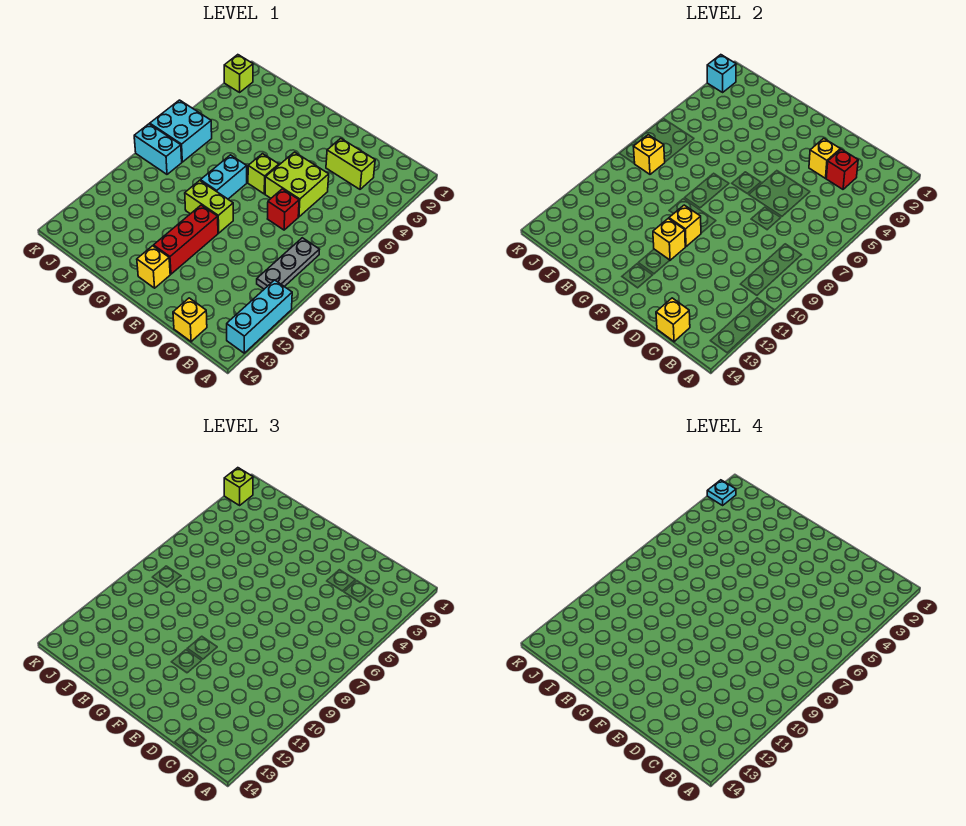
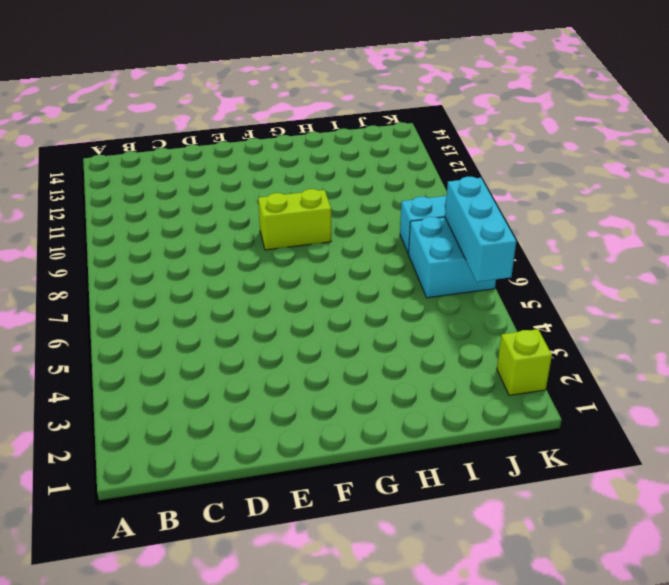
cyan brick K5:K7 level 2 -> cyan brick A11:A13 level 1
none -> grey plate B8:B10 level 1
none -> lime brick C3:D3 level 1
none -> yellow brick C14 level 1

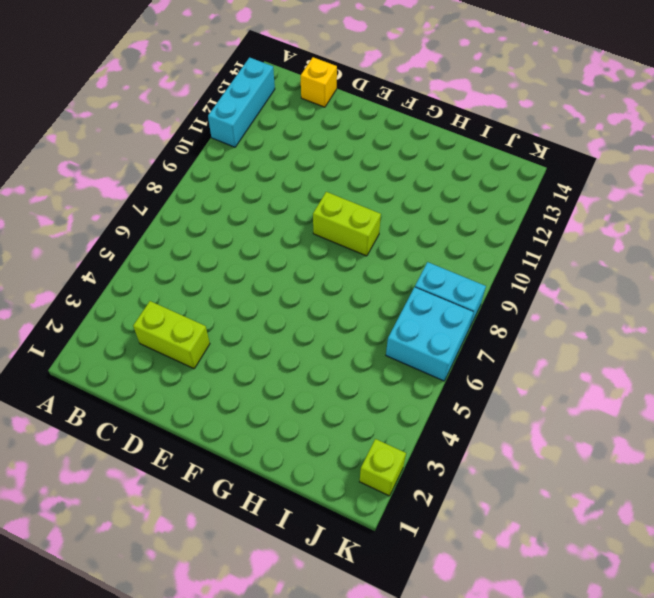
none -> grey plate B8:B10 level 1
none -> lime brick D5:E6 level 1
none -> red brick D7 level 1

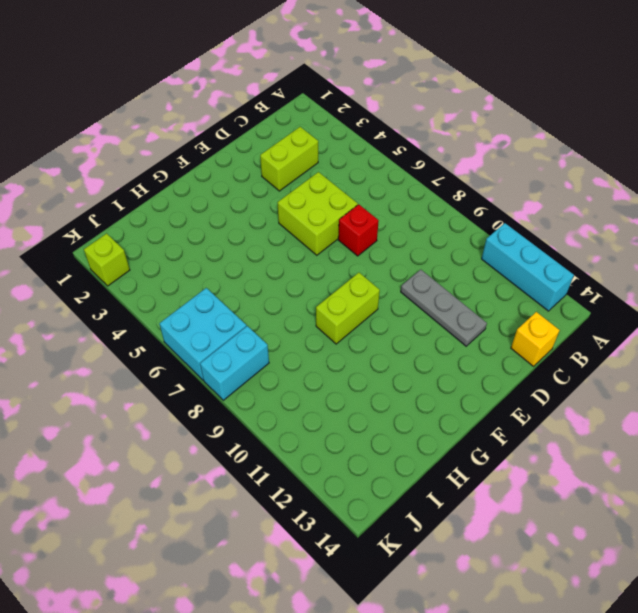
grey plate D10:D12 level 1 -> grey plate B8:B10 level 1
none -> lime brick F6 level 1
none -> red brick F10:F12 level 1
none -> yellow brick F13 level 1

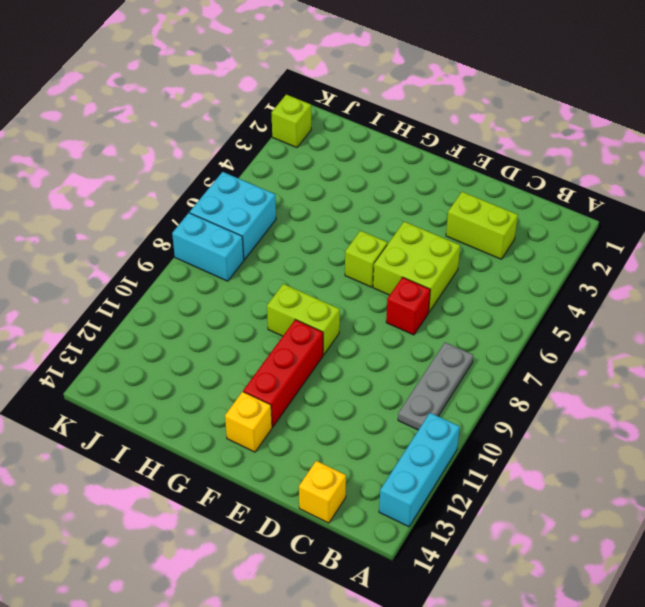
none -> cyan brick G7:G8 level 1
none -> red brick C3 level 2
none -> yellow brick C14 level 2

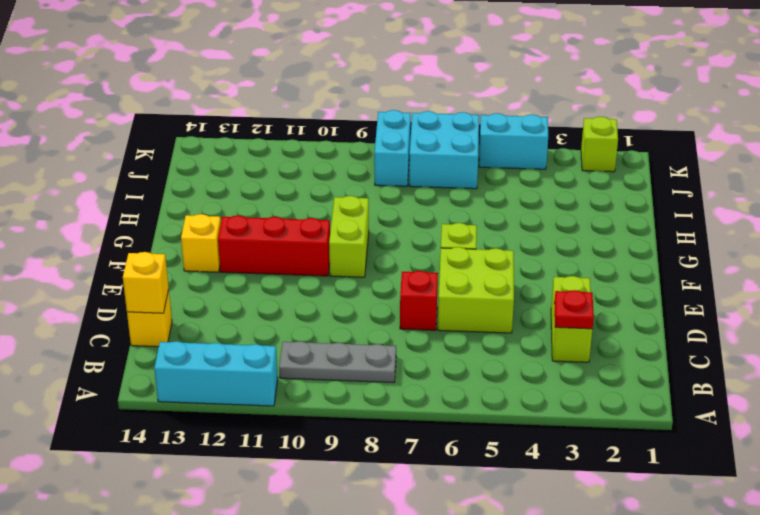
red plate C3 level 2 -> red brick C3 level 2
cyan brick K4:K5 level 1 -> cyan brick G7:G8 level 1
none -> yellow brick D3 level 2
none -> yellow brick F10 level 2
none -> yellow brick F11 level 2

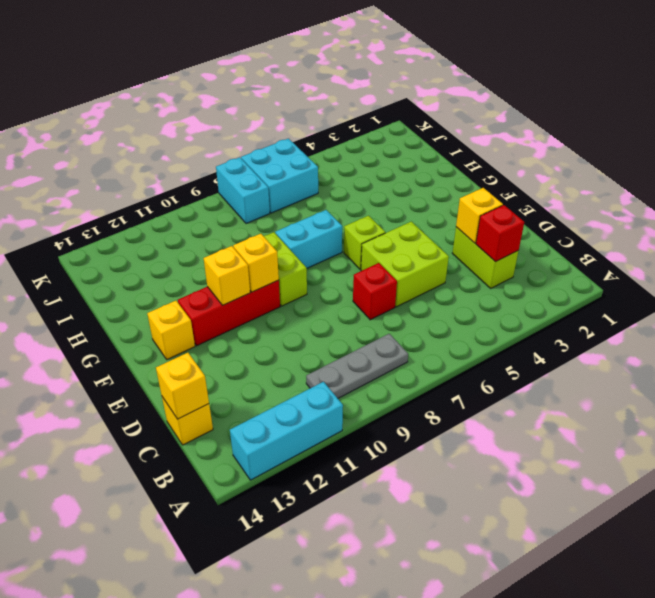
none -> lime brick K2 level 1
none -> yellow brick J8 level 2
none -> cyan brick K2 level 2

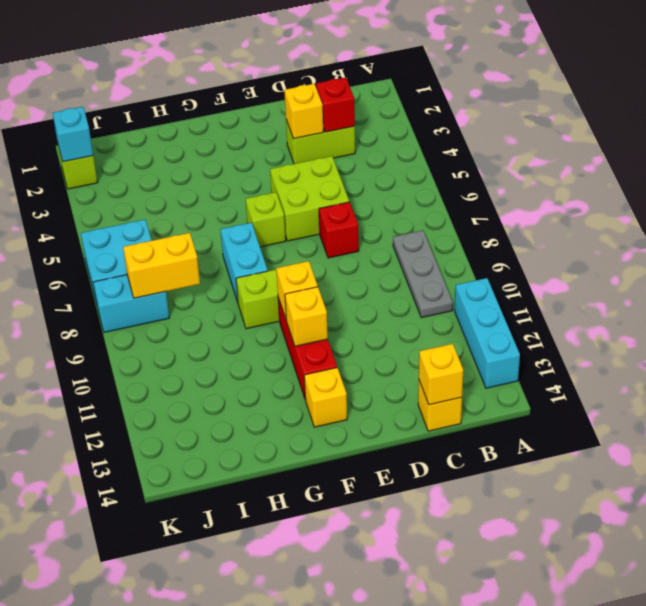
yellow brick I8:J8 level 2 -> yellow brick J8 level 2
none -> lime brick K2 level 3
none -> cyan plate K2 level 4

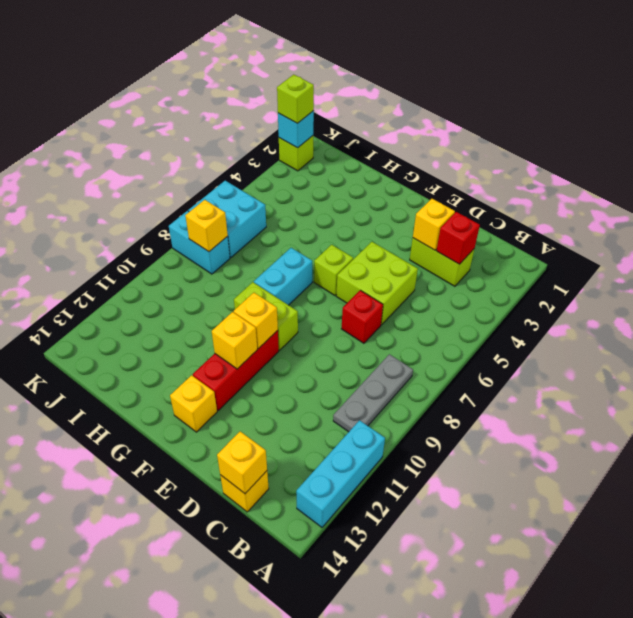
none -> cyan plate K2 level 4

